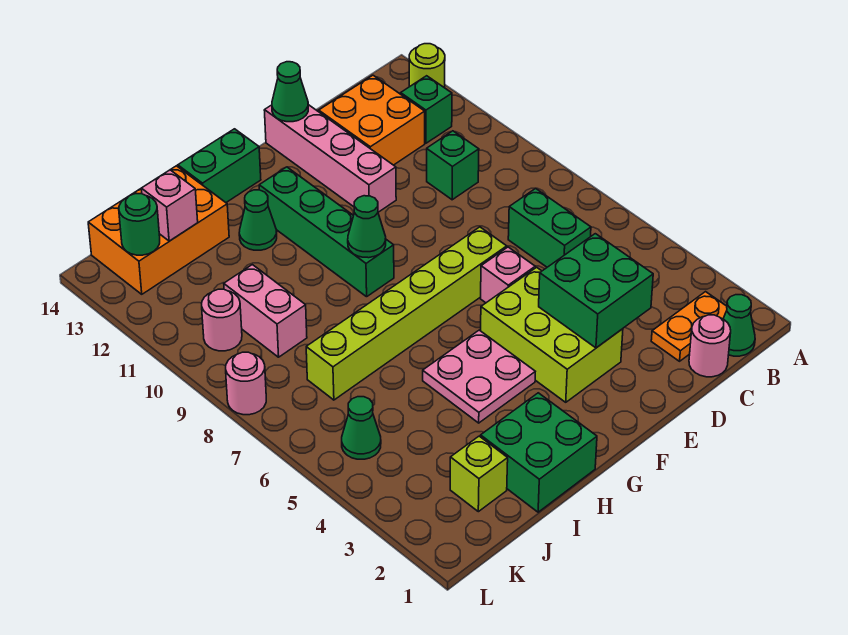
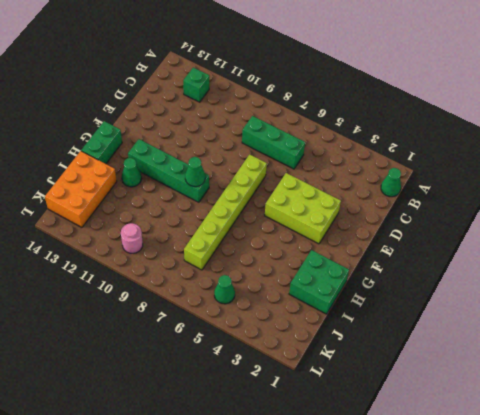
green brick C6:C8 level 1 -> green brick C6:C7 level 1
none -> lime round brick A13 level 1
none -> orange plate B2:C2 level 1
none -> pink round brick C1 level 1

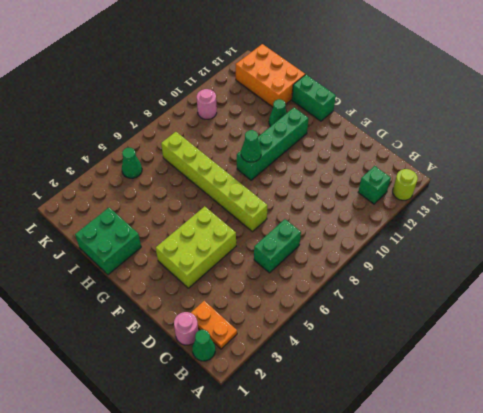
none -> green brick C10 level 1
none -> orange brick C12:D13 level 1
none -> pink brick E6 level 1

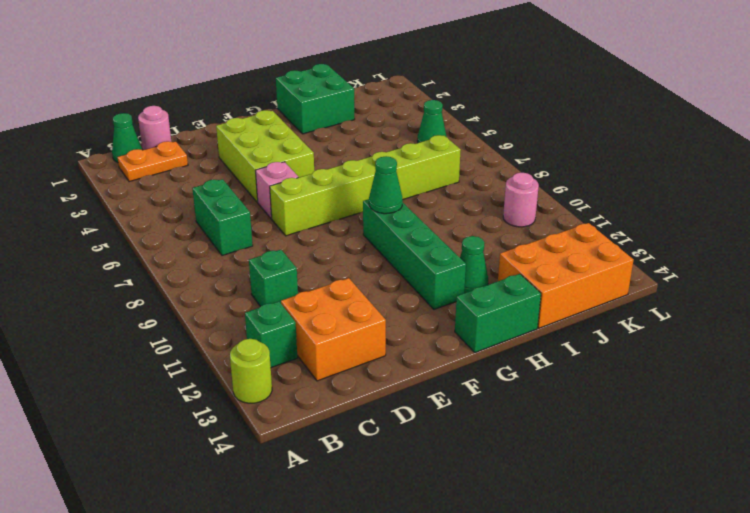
none -> pink brick E11:E14 level 1
none -> pink plate G4:H5 level 1
none -> lime brick J2 level 1

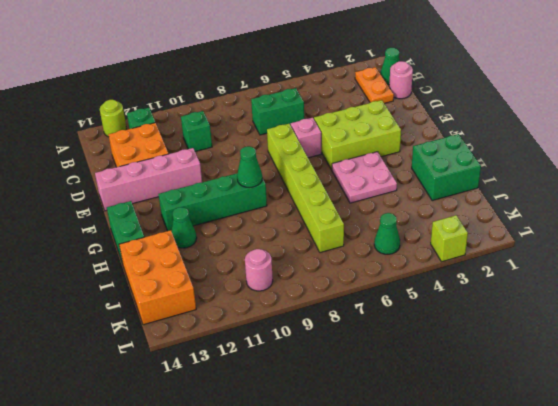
lime brick L3 level 1 -> lime brick J2 level 1
none -> pink brick J9:J10 level 1
none -> pink round brick L8 level 1
none -> green brick D3:E4 level 2

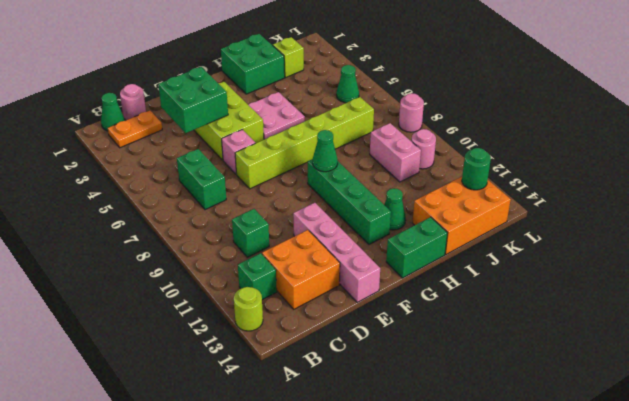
none -> green cone E14 level 2
none -> pink brick J13 level 2

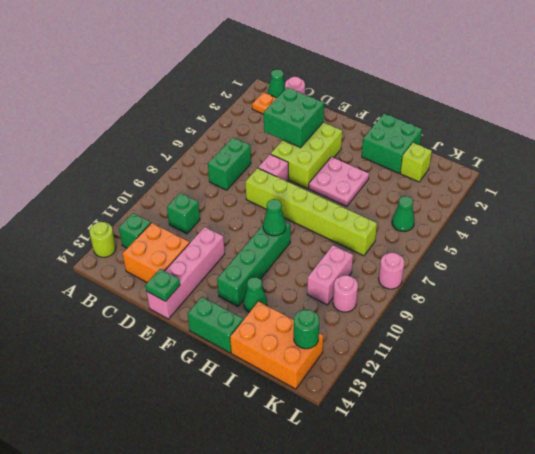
green plate E14 level 2 -> green cone E14 level 2
none -> pink brick J13 level 2

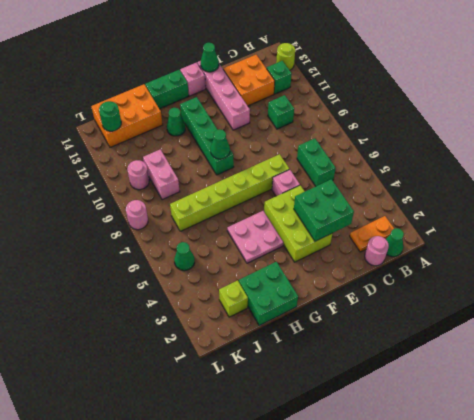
pink brick F14 level 1 -> pink brick J13 level 2

